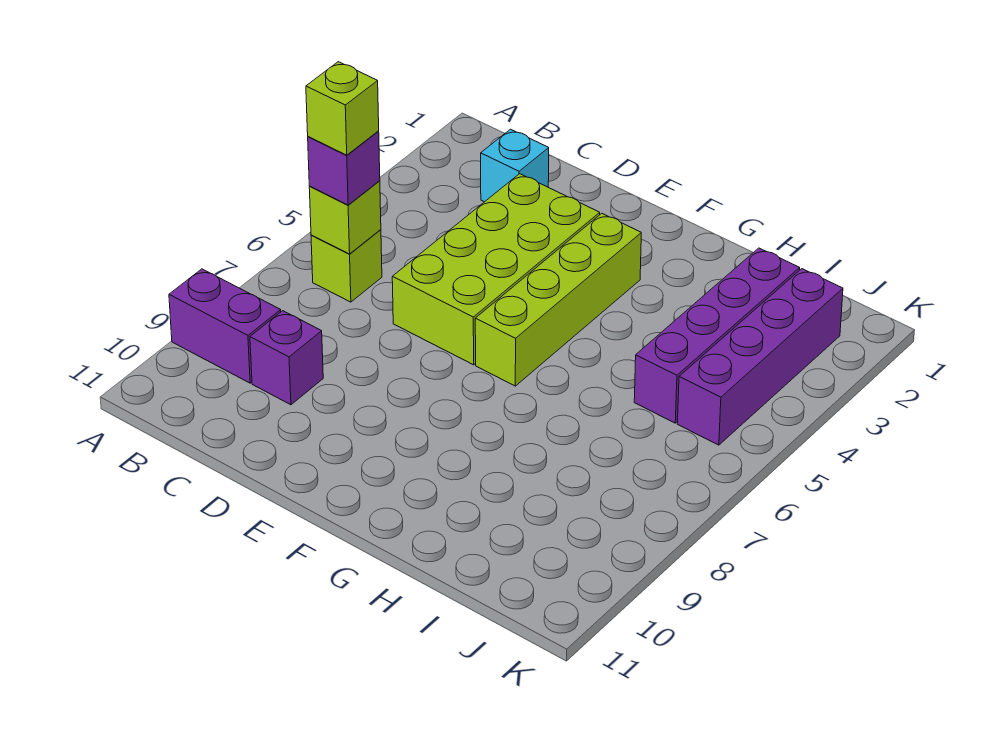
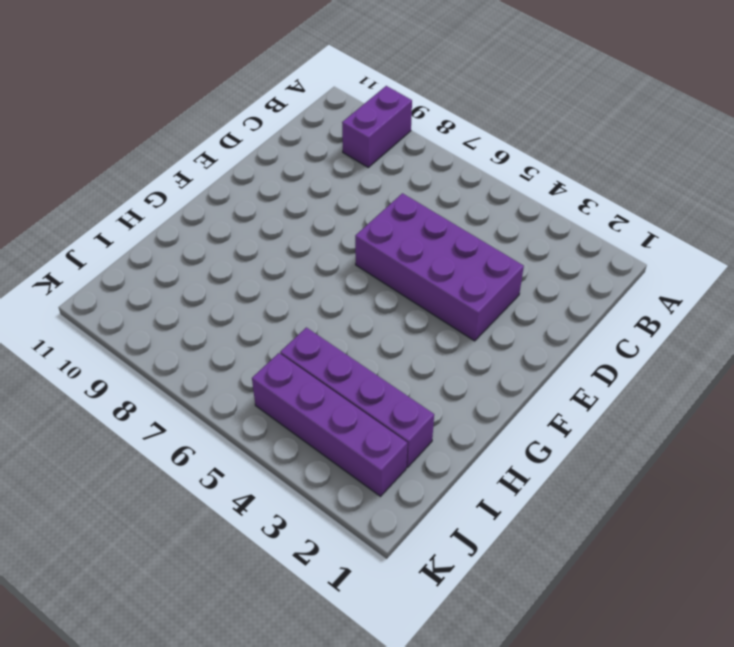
purple brick D3:E6 level 1 -> lime brick D3:E6 level 1
none -> lime brick B6 level 1
none -> cyan brick C2 level 1

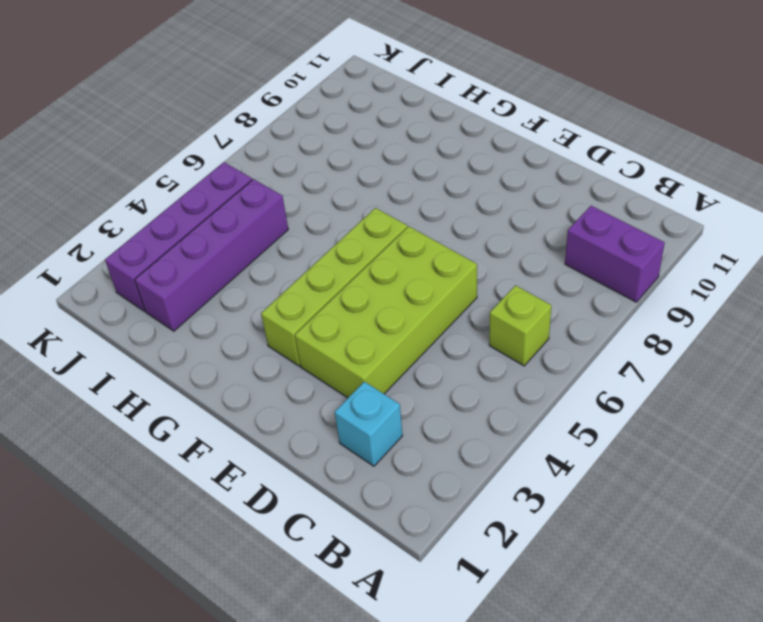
none -> purple brick C9 level 1
none -> lime brick B6 level 2

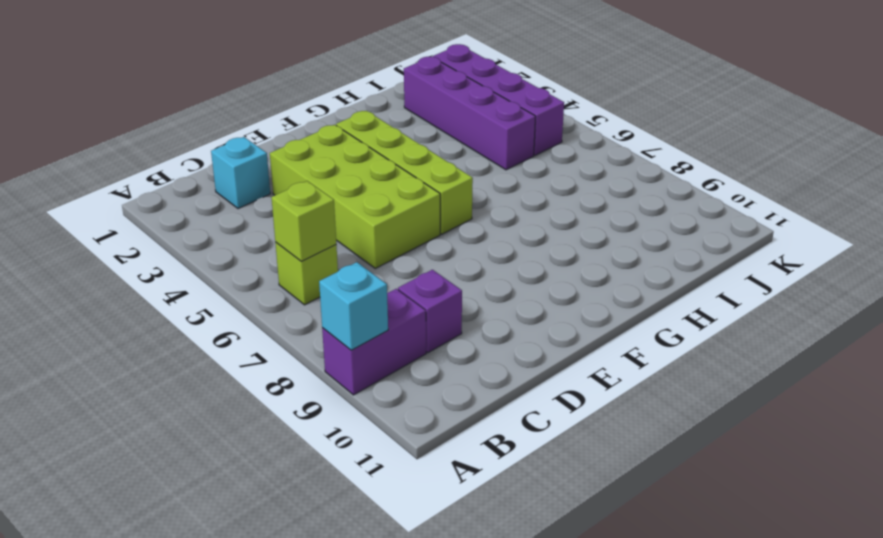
cyan brick A9 level 2 -> none
none -> purple brick B6 level 3
none -> lime brick B6 level 4

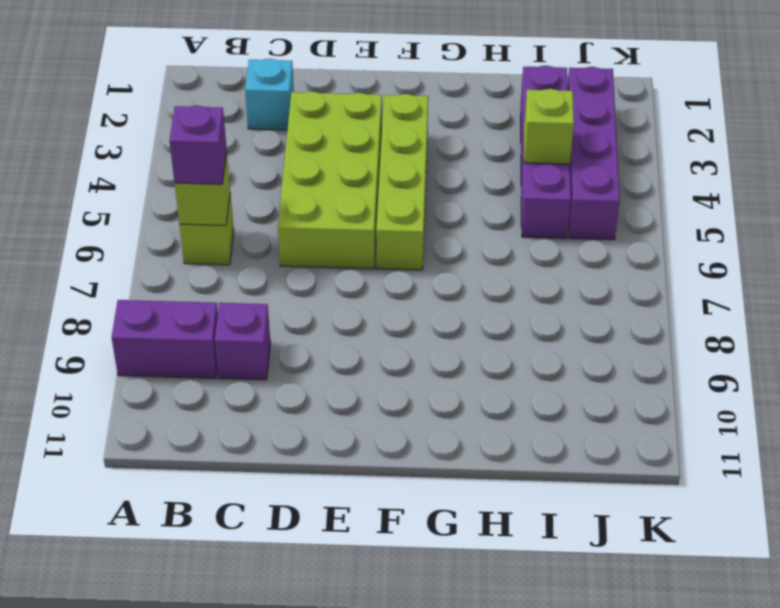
lime brick I4 level 2 -> lime brick B6 level 4

